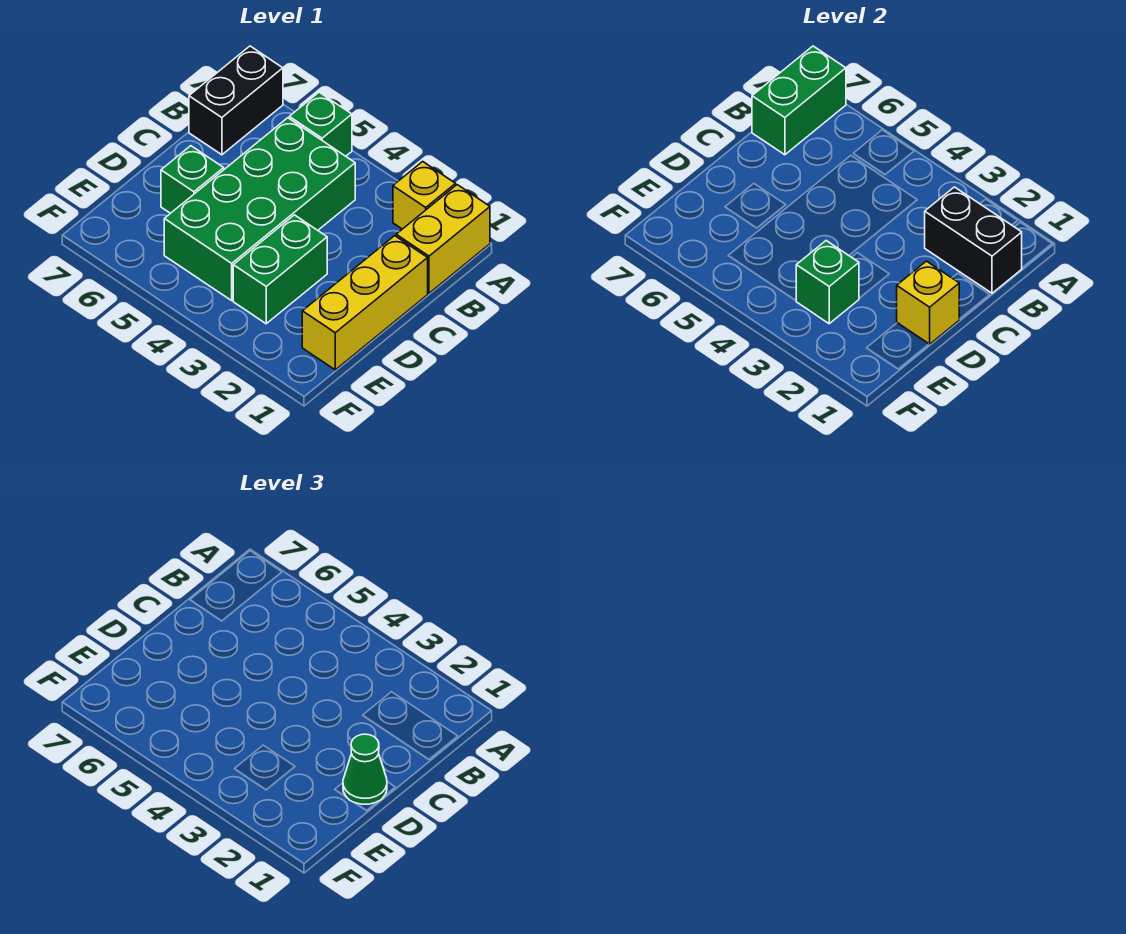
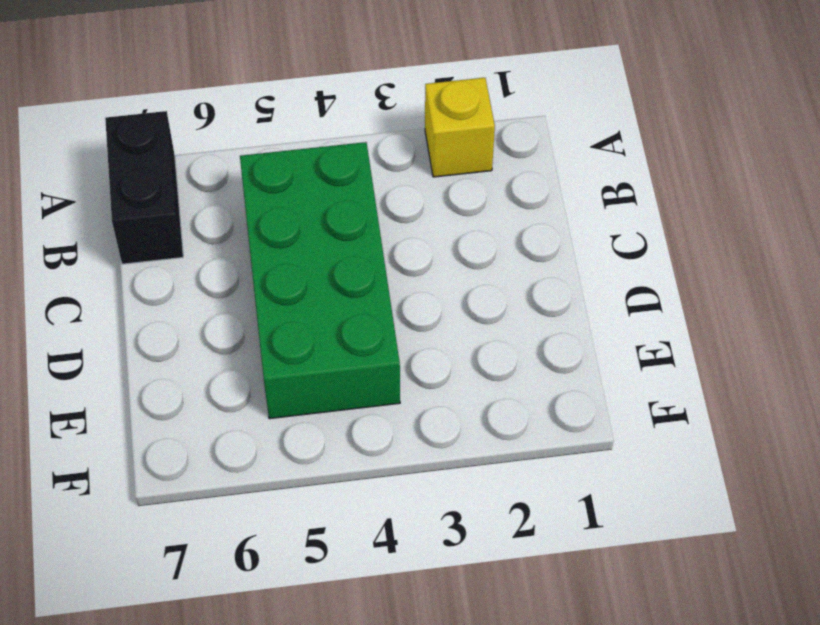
none -> yellow brick A1:B1 level 1
none -> green brick A5 level 1
none -> yellow brick C1:E1 level 1

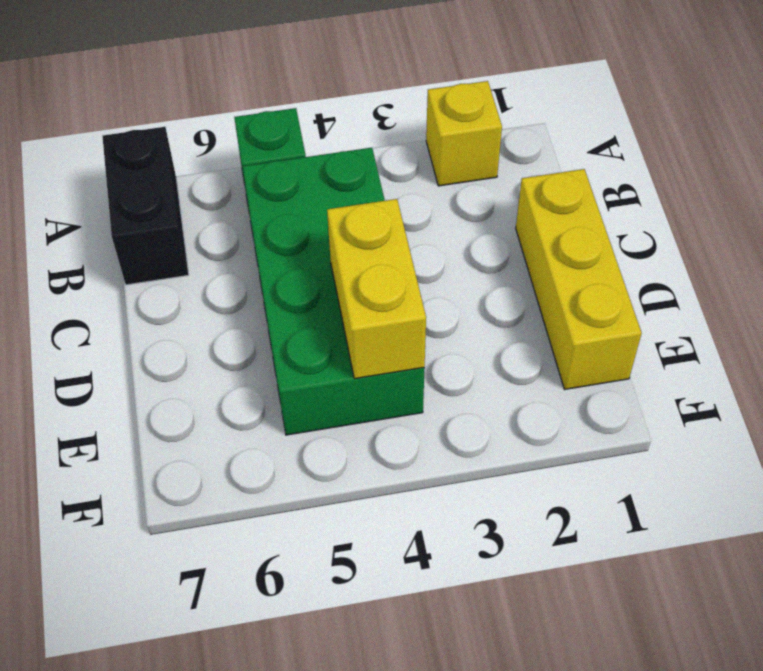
yellow brick D4:E4 level 2 -> yellow brick A1:B1 level 1
none -> green brick D3:E3 level 1
none -> green brick D6 level 1
none -> green brick A7:B7 level 2

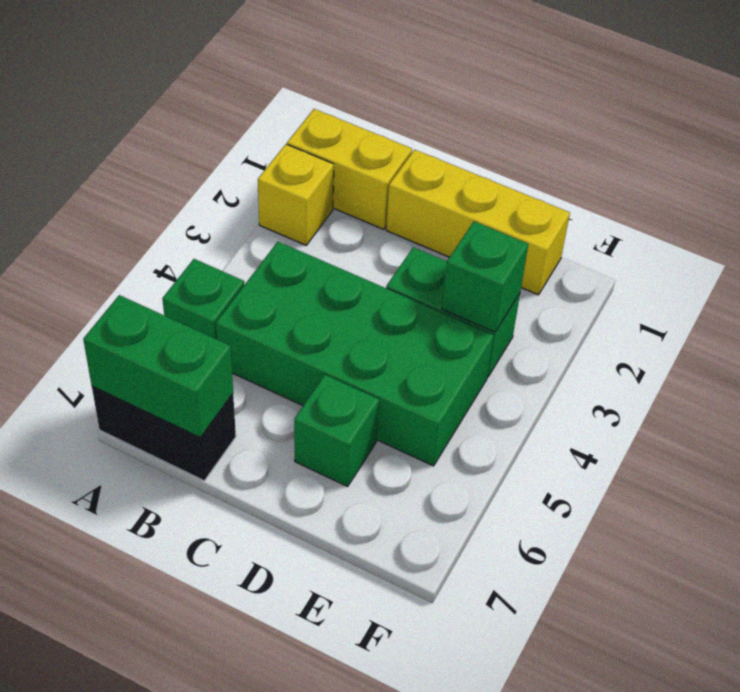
none -> black brick B1:B2 level 2
none -> yellow brick D1 level 2
none -> green cone D1 level 3

